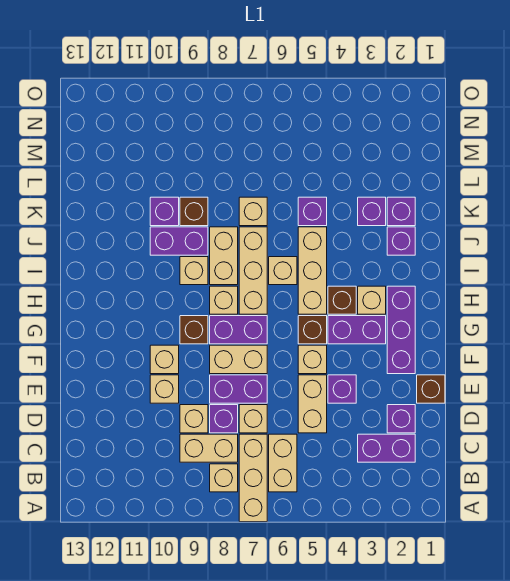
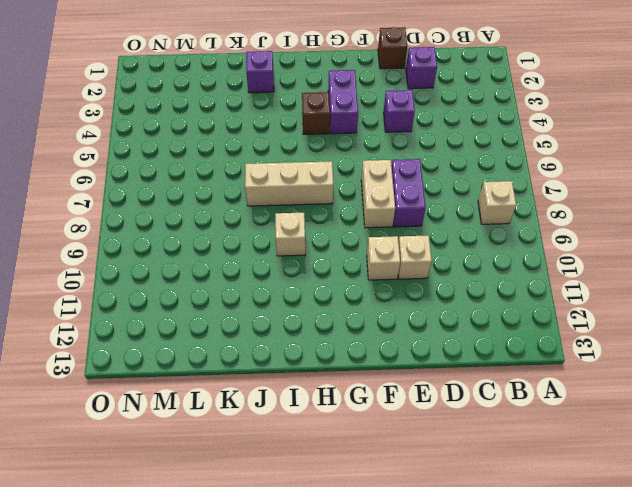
none -> tan brick A7:C7 level 1
none -> tan brick B6:C6 level 1
none -> purple brick C2:C3 level 1
none -> tan brick C8:C9 level 1

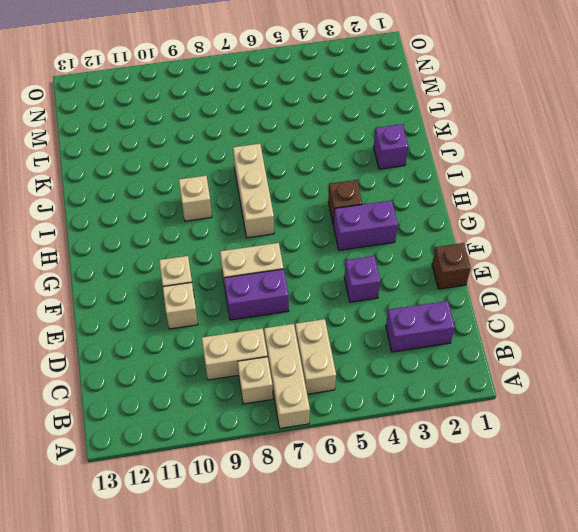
none -> purple brick D2 level 1
none -> tan brick D5:E5 level 1
none -> tan brick D7 level 1
none -> purple brick D8 level 1

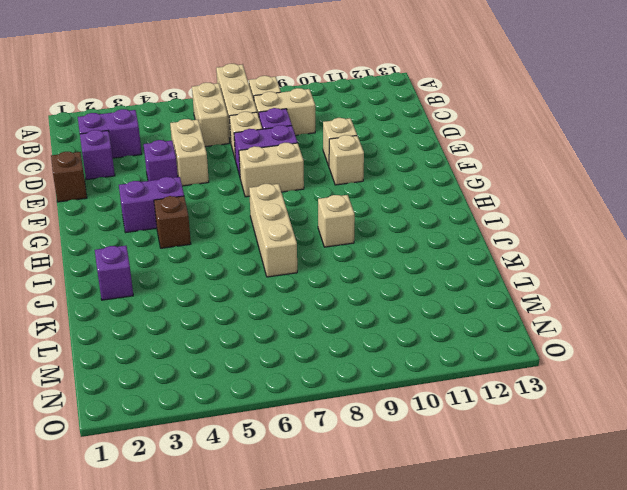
none -> tan brick D9 level 1
none -> purple brick F2:H2 level 1
none -> tan brick F5 level 1
none -> brown brick G5 level 1

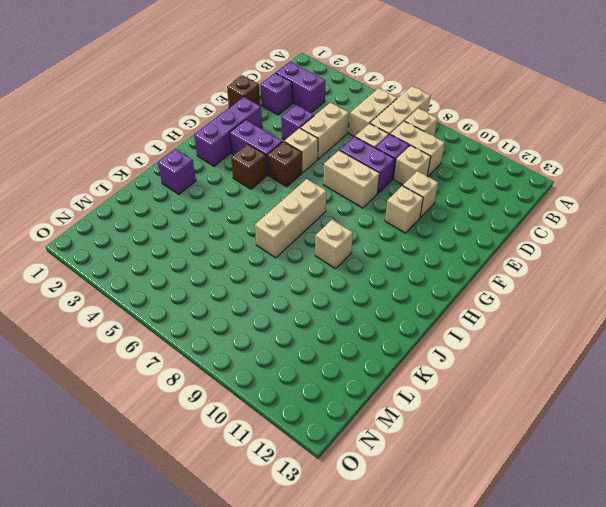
none -> purple brick G7:G8 level 1
none -> brown brick G9 level 1
none -> tan brick H3 level 1
none -> tan brick H5:J5 level 1

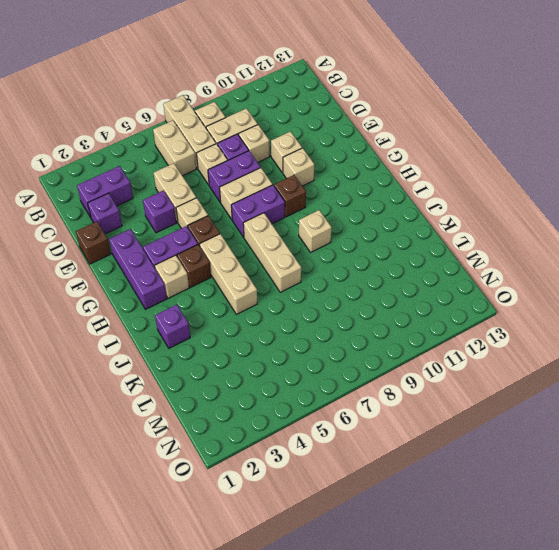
none -> tan brick H8 level 1
none -> tan brick I6 level 1
none -> tan brick I8:J8 level 1
none -> purple brick J9:J10 level 1

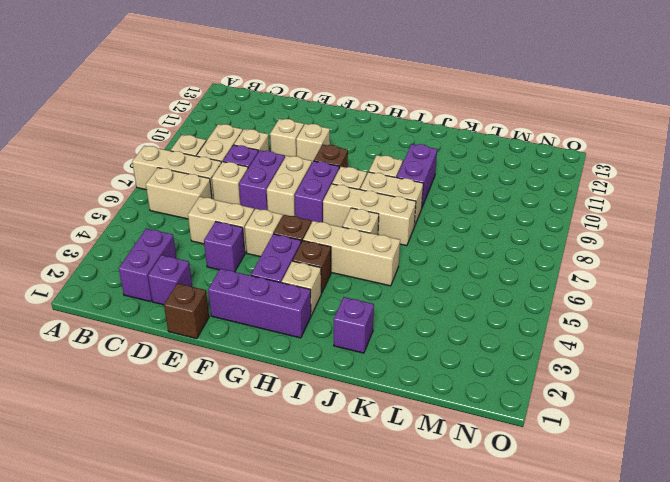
none -> purple brick K2 level 1
none -> purple brick K3 level 1
none -> purple brick K5 level 1
none -> tan brick K7 level 1

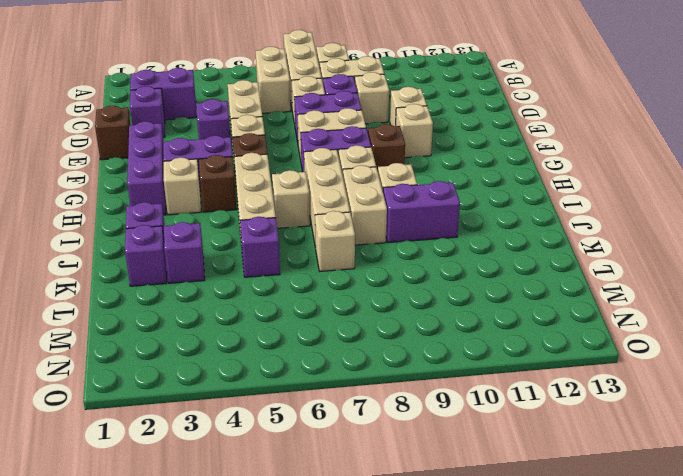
none -> brown brick K9 level 1
none -> purple brick K10 level 1

